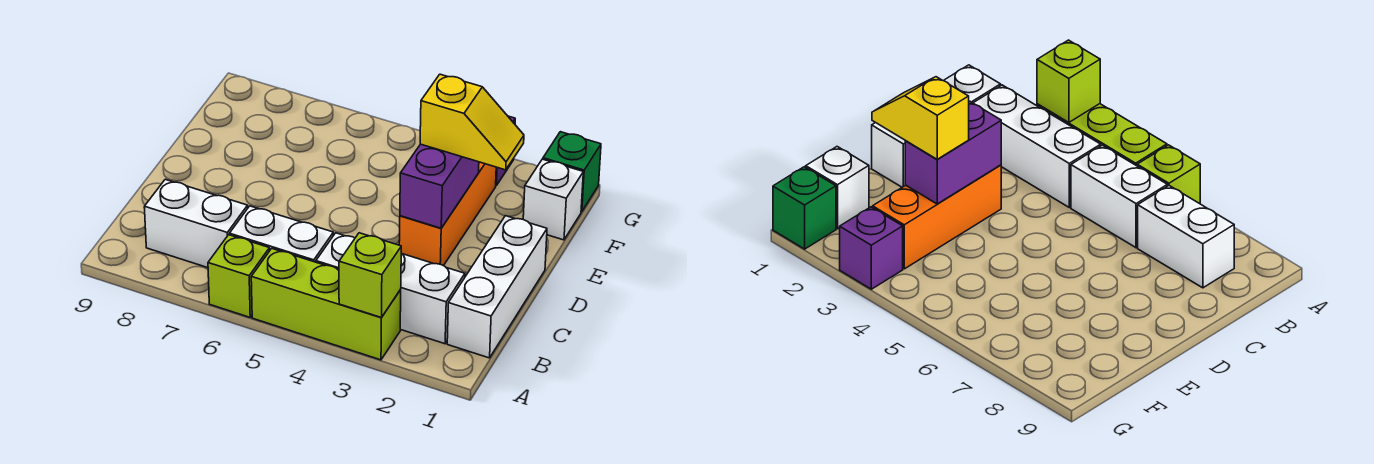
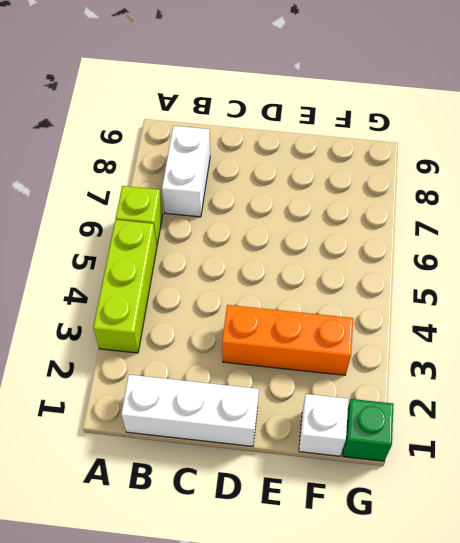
none -> white brick B2:B4 level 1
none -> white brick B5:B6 level 1
none -> purple brick G3 level 1

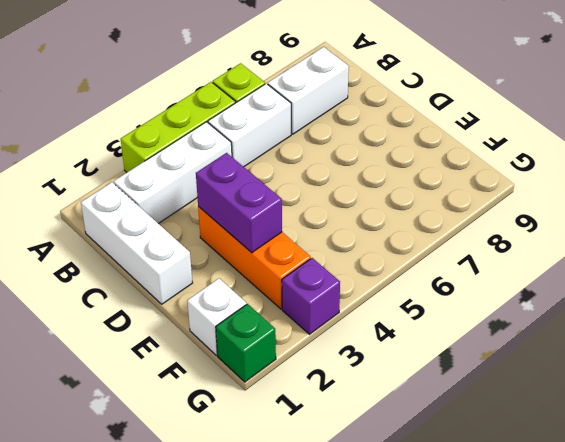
none -> lime brick A3 level 2
none -> yellow slope E2:E3 level 3 top 3

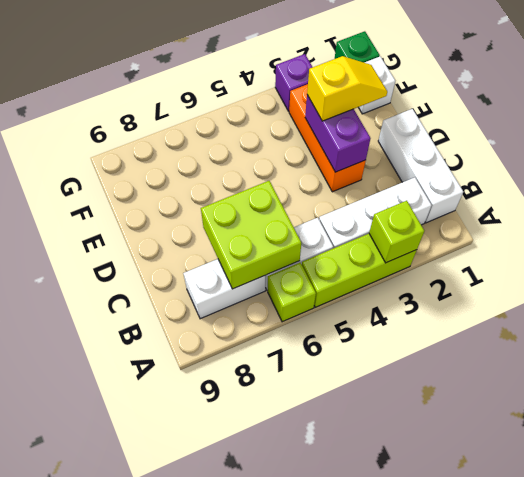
lime brick B6:C7 level 2 -> none

